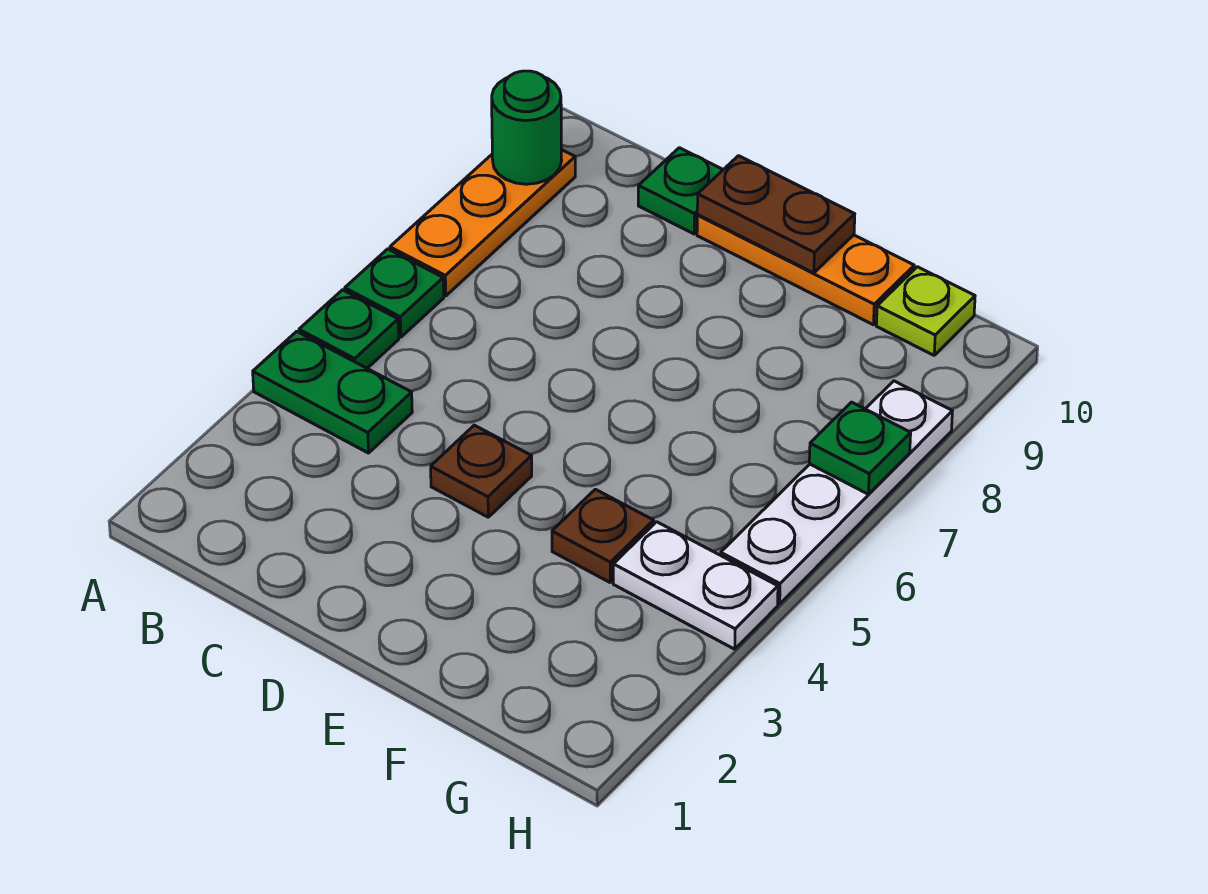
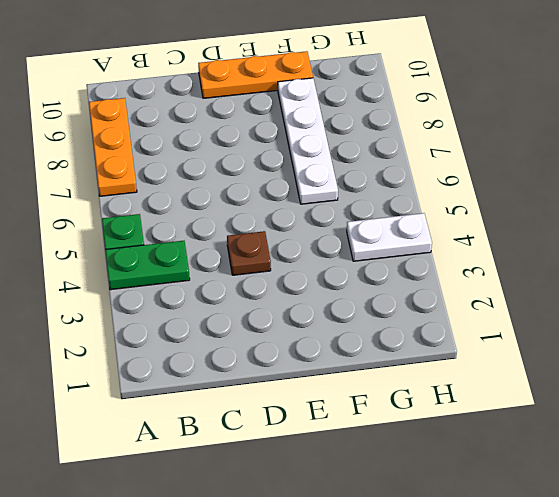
white plate F6:F9 level 1 -> white plate H5:H8 level 1
none -> green plate A6 level 1
none -> green plate C10 level 1
none -> brown plate F4 level 1

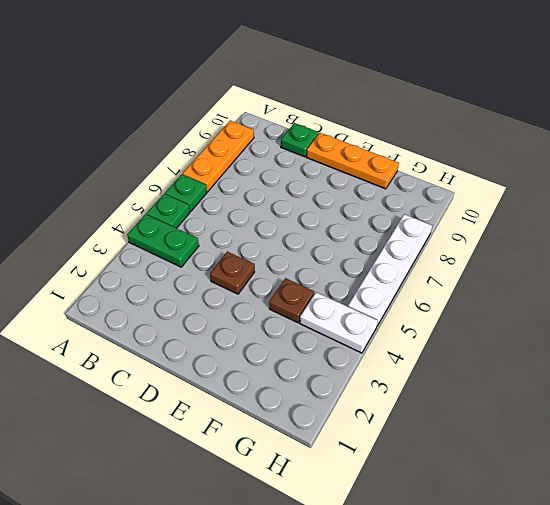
none -> lime plate G10 level 1
none -> green round brick A9 level 2
none -> brown plate D10:E10 level 2

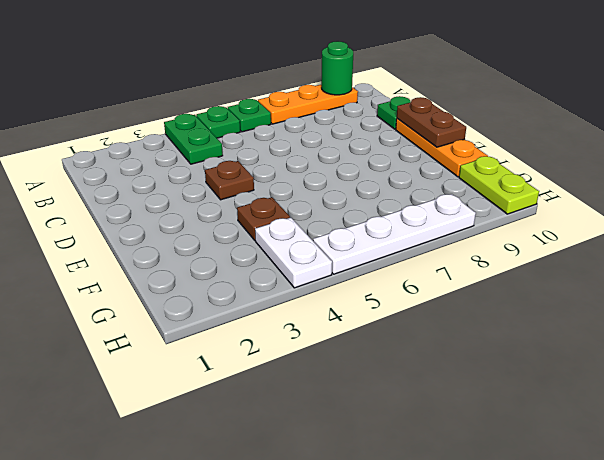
lime plate G10:H10 level 1 -> lime plate G10 level 1
none -> green plate H7 level 2

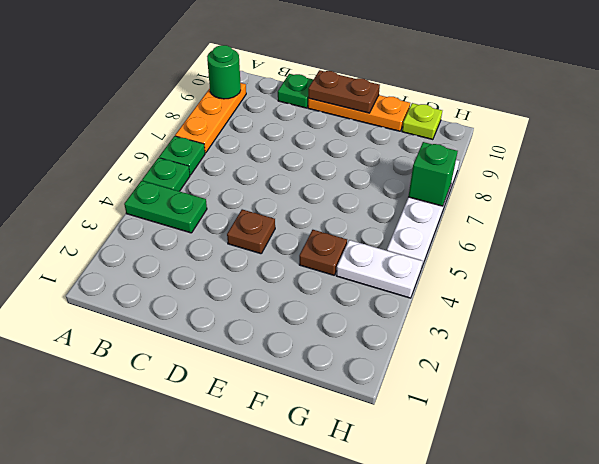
green brick H7 level 2 -> green plate H7 level 2

